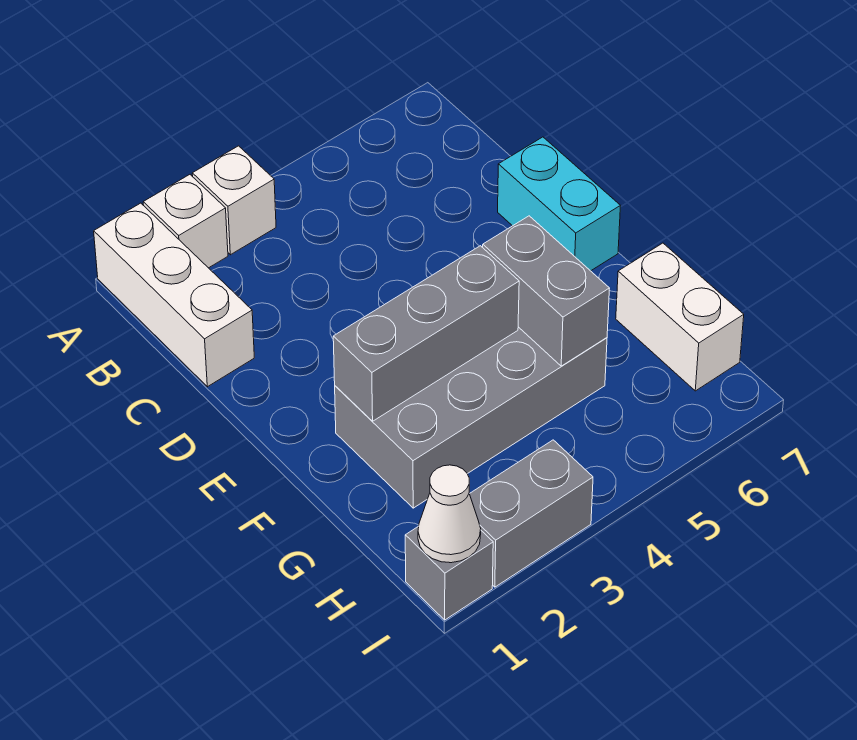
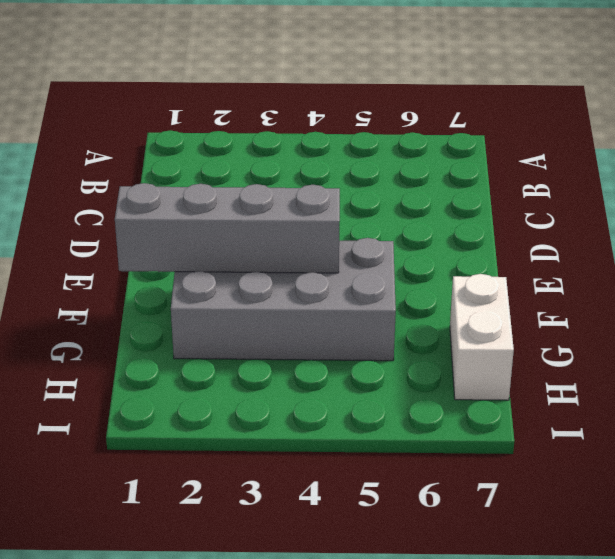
grey brick F1:F4 level 2 -> grey brick F2:F4 level 2
none -> white brick A1:C1 level 1
none -> white brick A2 level 1

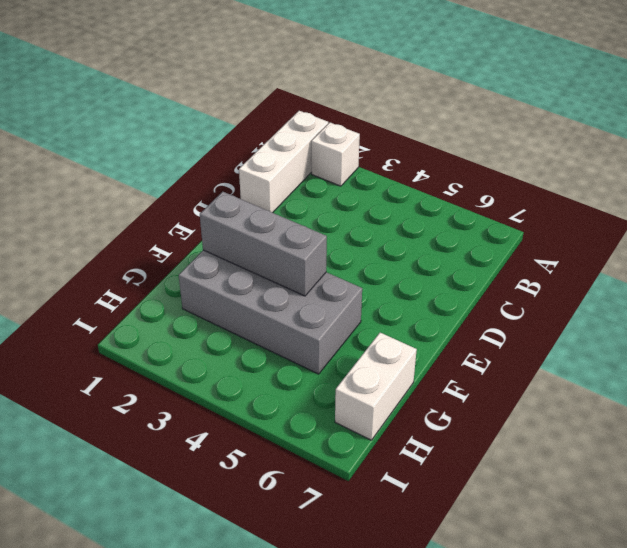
none -> white brick A3 level 1
none -> cyan brick D7:E7 level 1

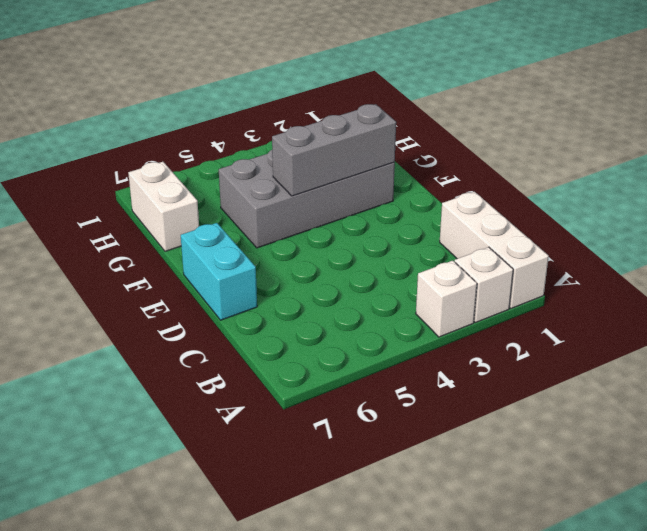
none -> grey brick I1 level 1
none -> grey brick I2:I3 level 1

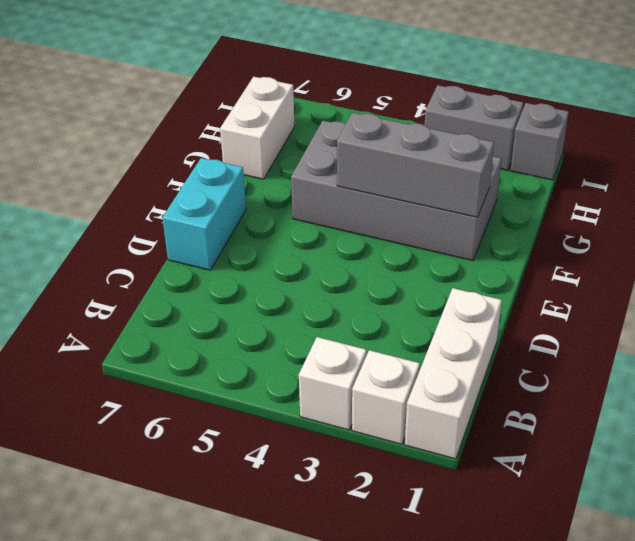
none -> grey brick F5:G5 level 2
none -> white cone I1 level 2

